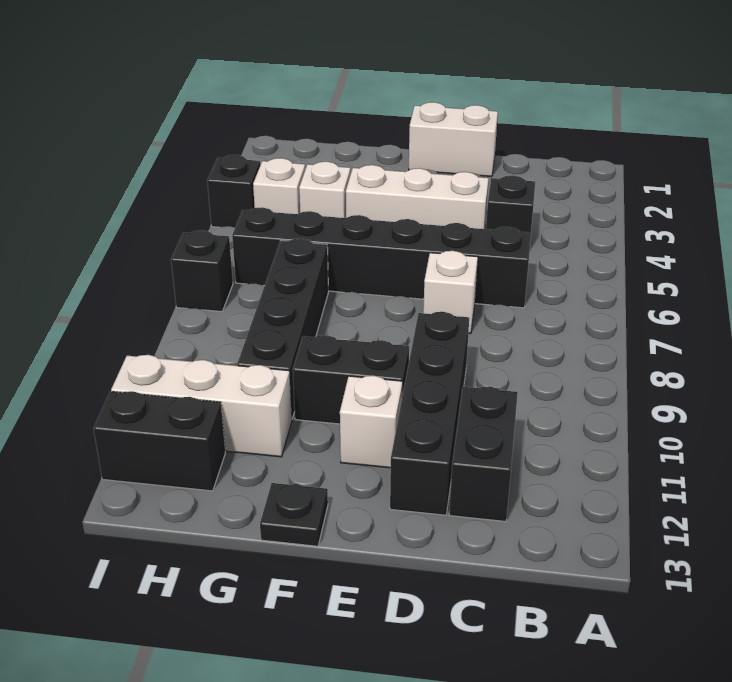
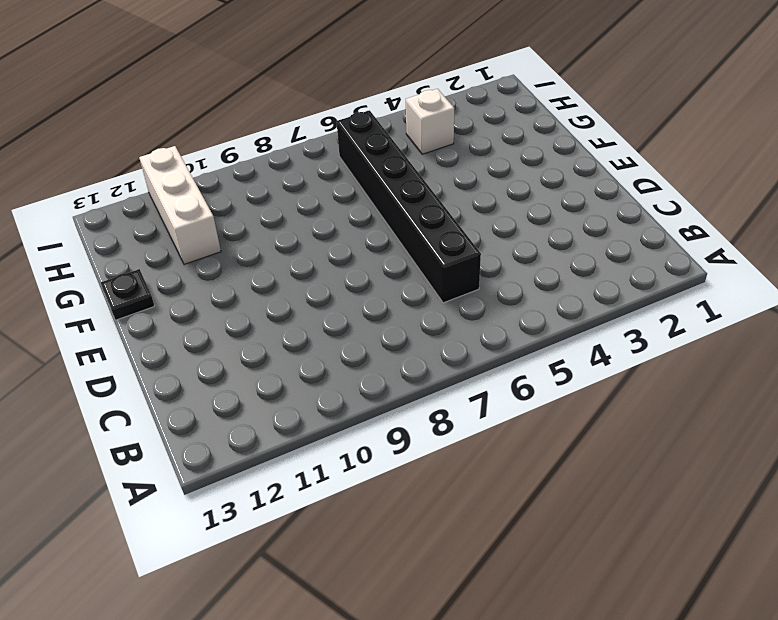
none -> black brick C4 level 1
none -> black brick C11:C12 level 1
none -> white brick D1:E1 level 1

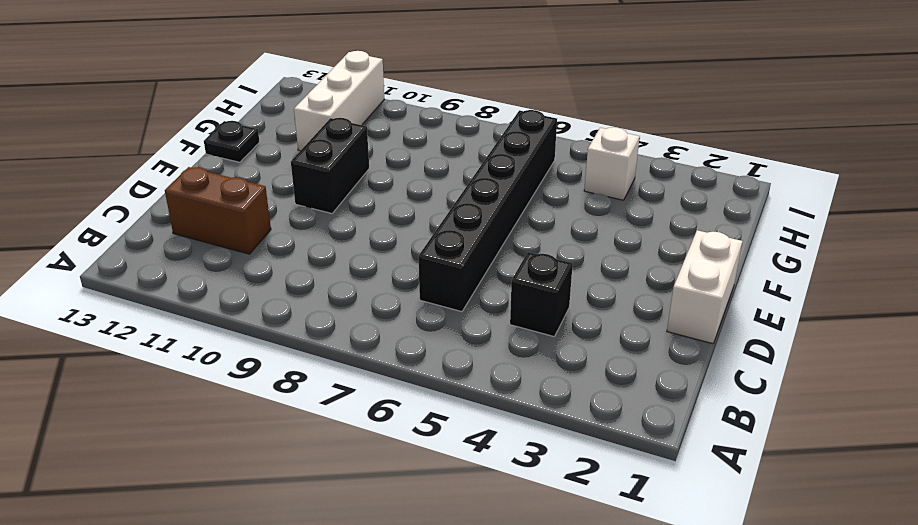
brown brick C11:C12 level 1 -> black brick C11:C12 level 1
none -> white brick D4:F4 level 1
none -> white brick D7 level 1
none -> black brick D9:D12 level 1

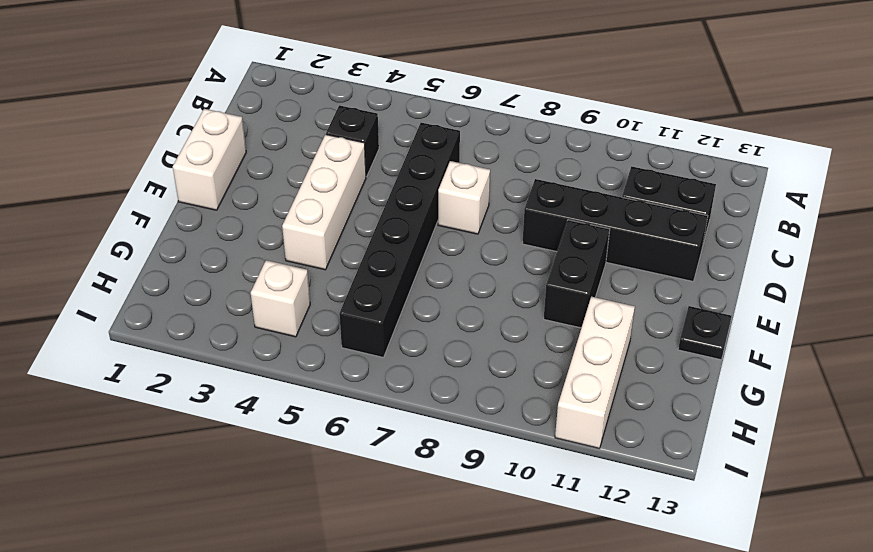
none -> white brick E11 level 1
none -> white brick G4 level 1
none -> black brick G7:G10 level 1

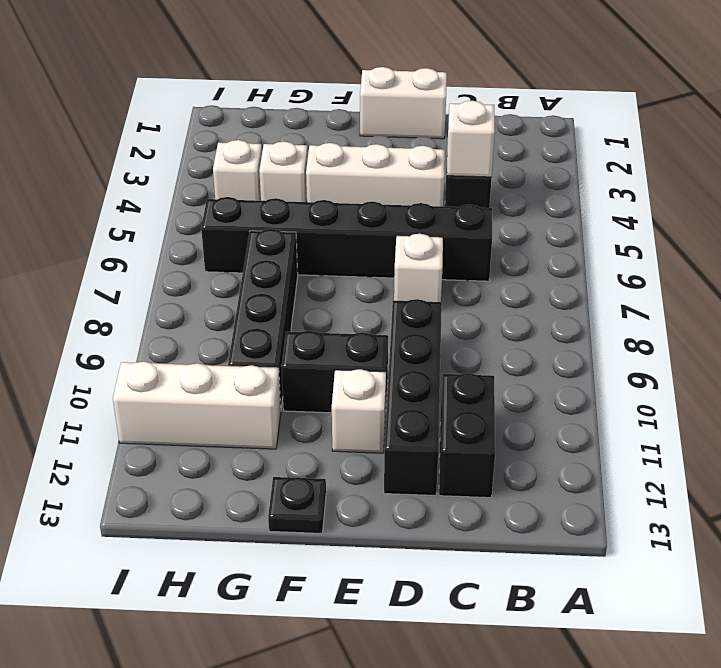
white brick C4 level 2 -> none
none -> black brick H12:I12 level 1
none -> black brick I4 level 1
none -> black brick I7 level 1

